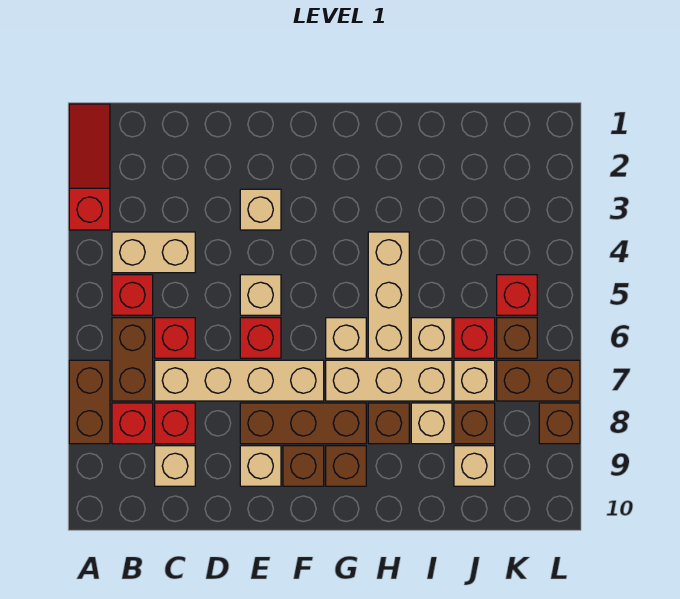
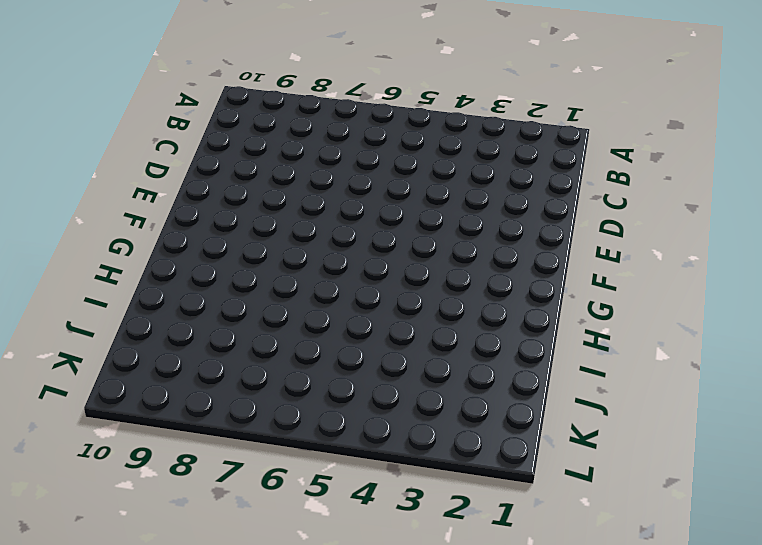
none -> red slope A1:A3 level 1 top 3
none -> brown brick A7:A8 level 1
none -> tan brick B4:C4 level 1
none -> red brick B5 level 1

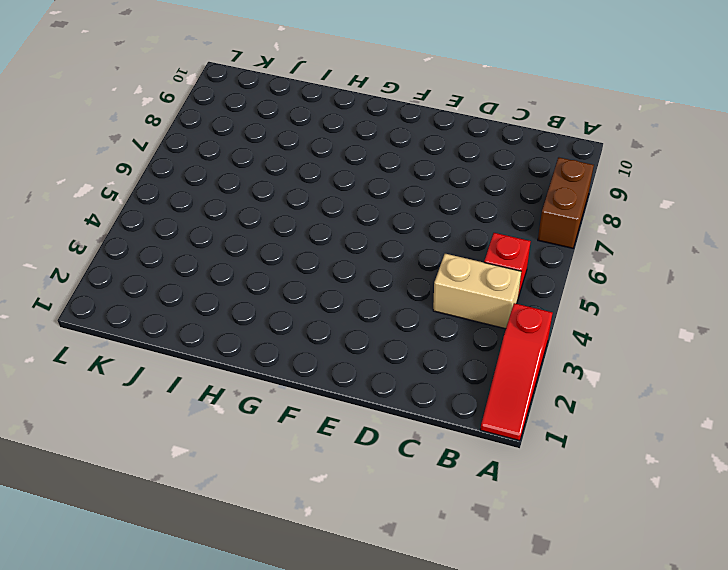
none -> brown brick B6:B7 level 1
none -> red brick B8 level 1
none -> red brick C6 level 1
none -> tan brick C7:F7 level 1

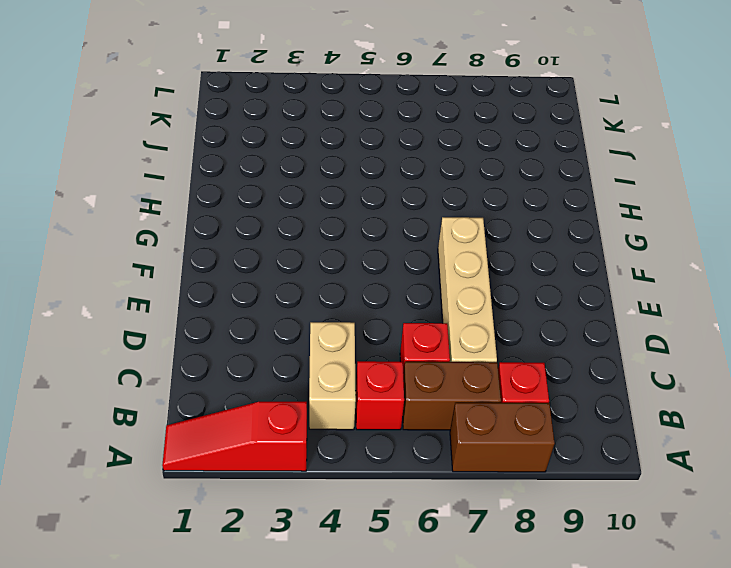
none -> red brick C8 level 1
none -> tan brick C9 level 1
none -> tan brick E3 level 1
none -> tan brick E5 level 1

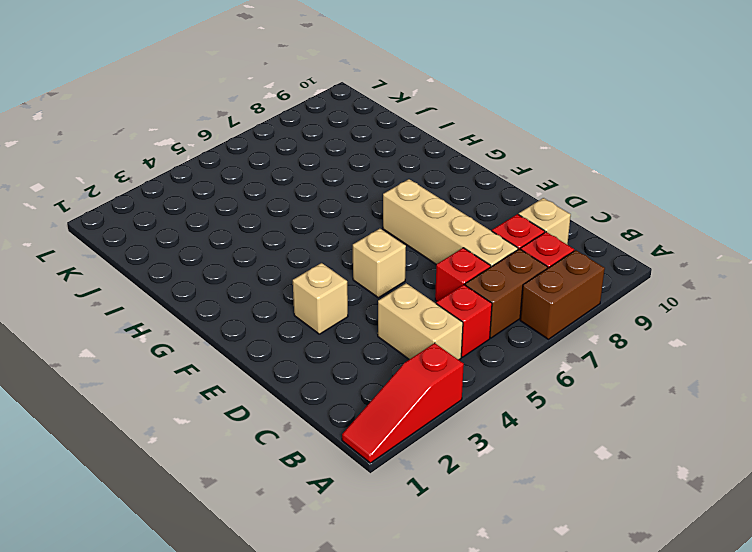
none -> red brick E6 level 1
none -> brown brick E8:G8 level 1
none -> tan brick E9 level 1
none -> brown brick F9 level 1

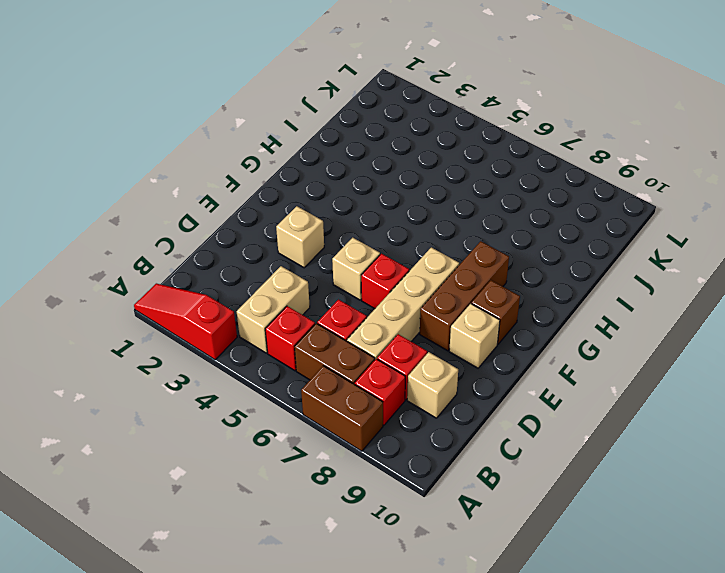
none -> tan brick G6 level 1
none -> tan brick G7:I7 level 1
none -> brown brick G9 level 1
none -> tan brick H4:H6 level 1

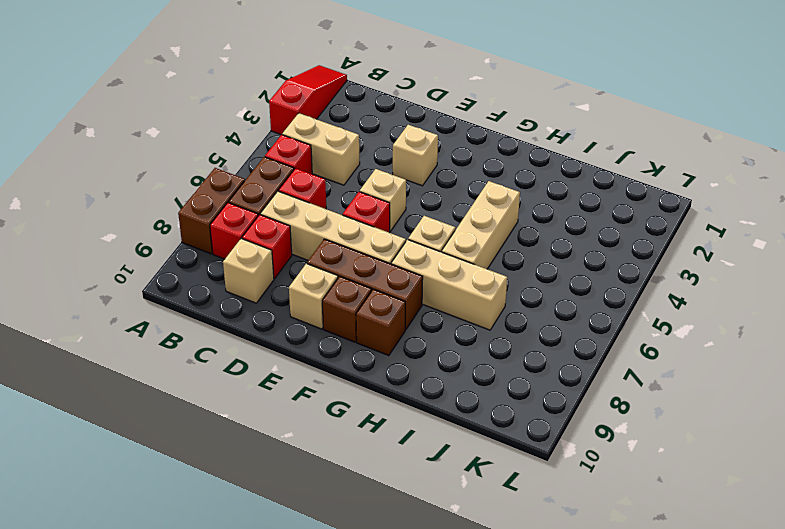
none -> brown brick H8 level 1
none -> tan brick I6 level 1
none -> tan brick I8 level 1
none -> red brick J6 level 1

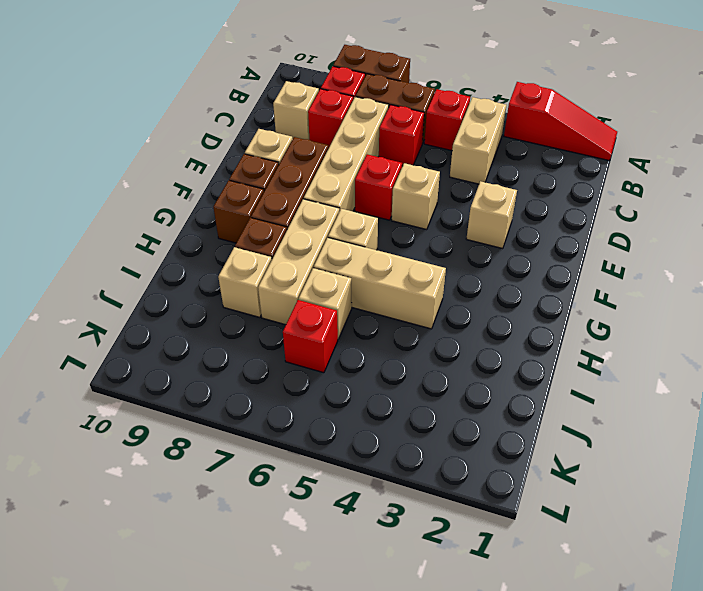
none -> tan brick J7 level 1
none -> brown brick J8 level 1
none -> tan brick J9 level 1
none -> red brick K5 level 1

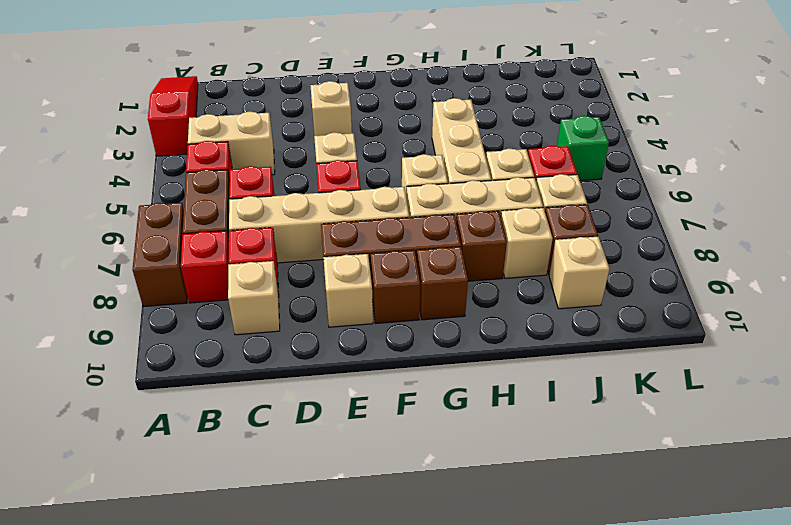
green brick K5 level 1 -> red brick K5 level 1
none -> brown brick K6 level 1
none -> brown brick K7:L7 level 1
none -> brown brick L8 level 1

